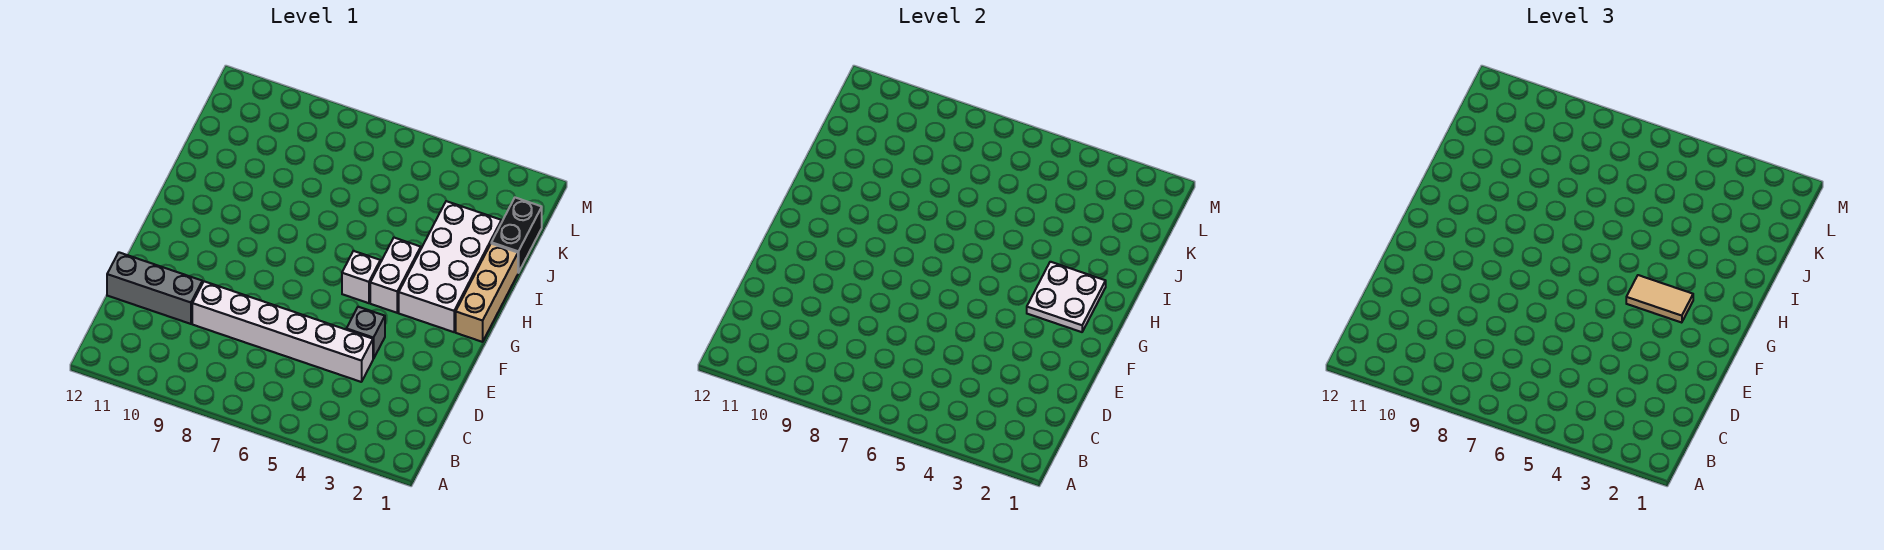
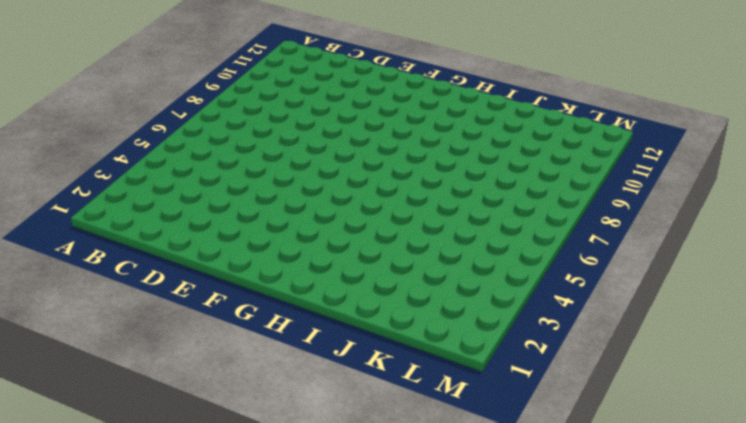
none -> white brick D4:D9 level 1
none -> grey brick D10:D12 level 1

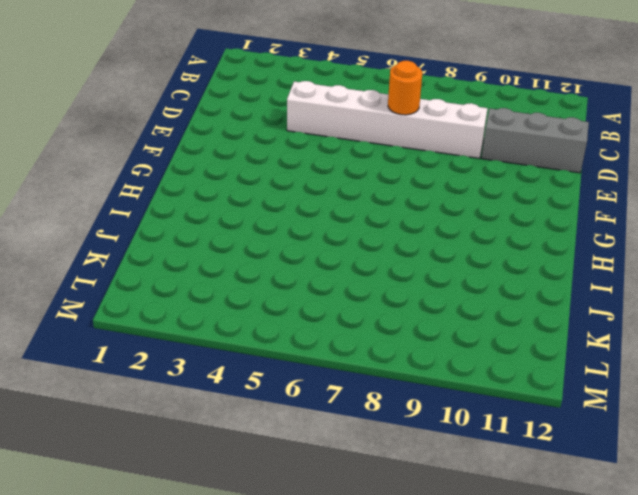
orange round brick D7 level 2 -> none
none -> grey brick E4 level 1
none -> tan brick G1:I1 level 1

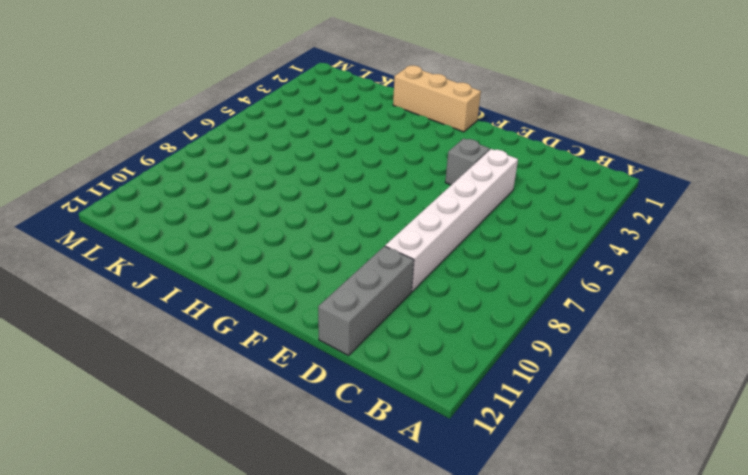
none -> white brick G2:J3 level 1
none -> white brick G4:H4 level 1

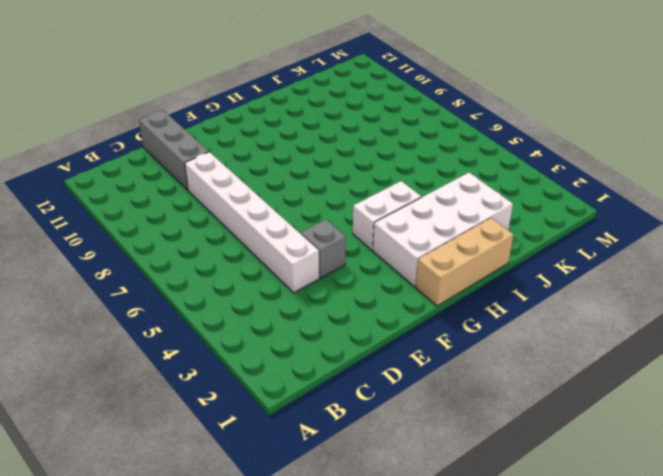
none -> white brick G5 level 1
none -> black brick J1:K1 level 1

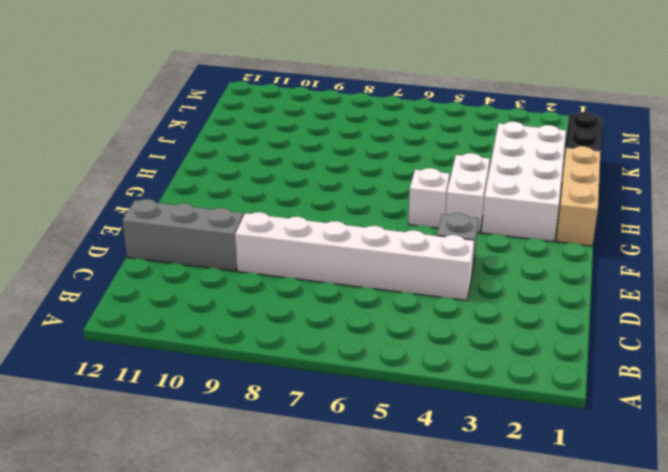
none -> white plate G2:H3 level 2
none -> tan tile G3:G4 level 3

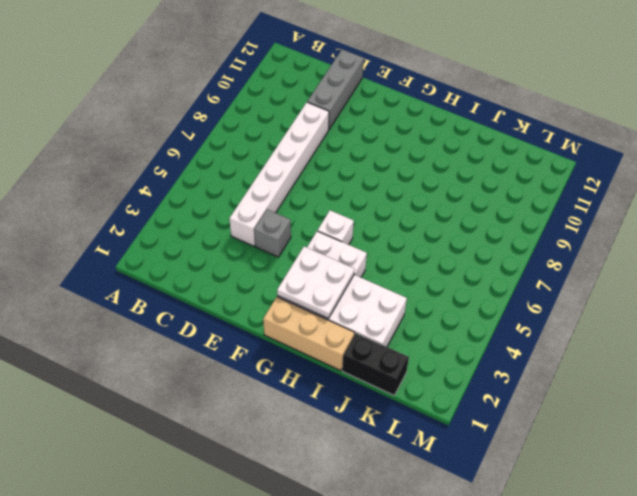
none -> tan tile G3:G4 level 3

